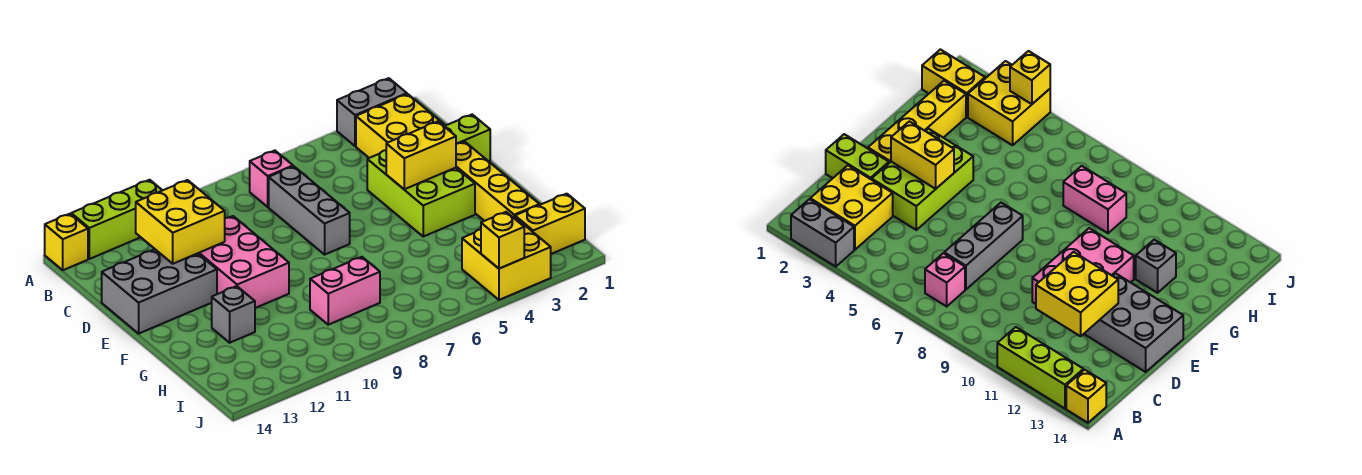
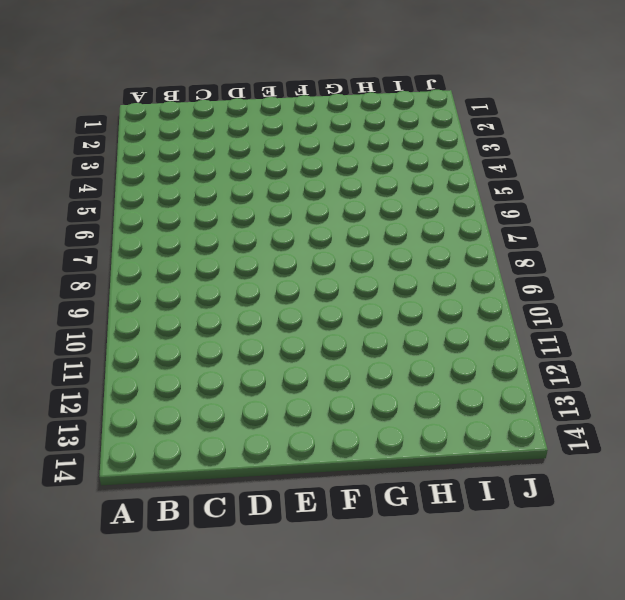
none -> grey brick A2:A3 level 1
none -> lime brick A11:A13 level 1
none -> yellow brick A14 level 1

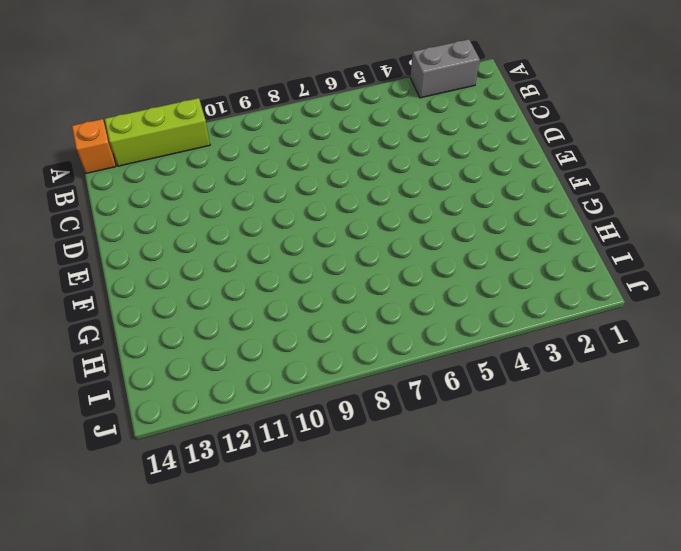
orange brick A14 level 1 -> yellow brick A14 level 1
none -> yellow brick B2:C3 level 1
none -> pink brick B7 level 1
none -> grey brick C7:E7 level 1

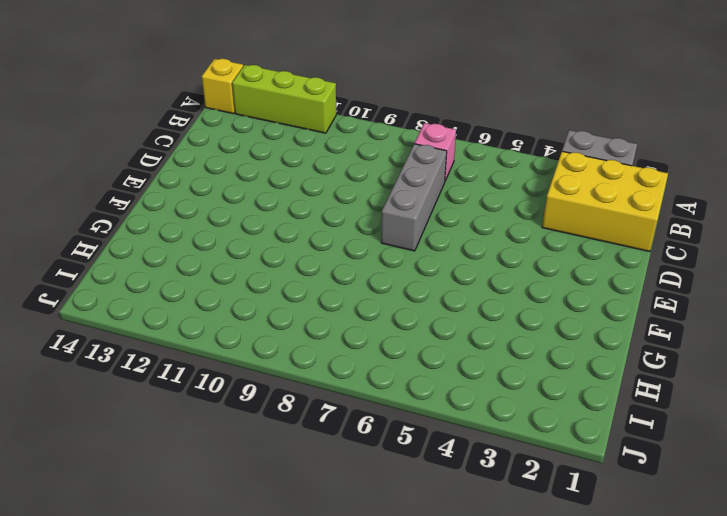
yellow brick B1:C3 level 1 -> yellow brick B2:C3 level 1
none -> lime brick D1:D2 level 1
none -> lime brick D3:F4 level 1
none -> pink brick D10:F11 level 1

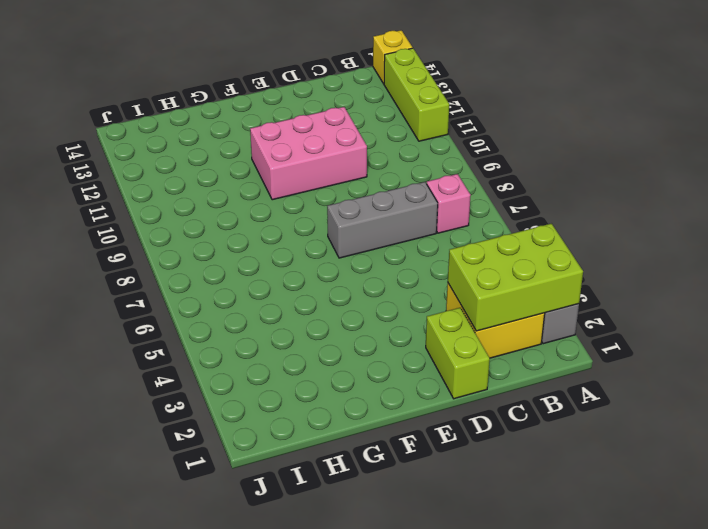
lime brick A2:C3 level 2 -> lime brick D3:F4 level 1
none -> grey brick D12:E14 level 1
none -> yellow brick E2:H2 level 1
none -> grey brick G12 level 1

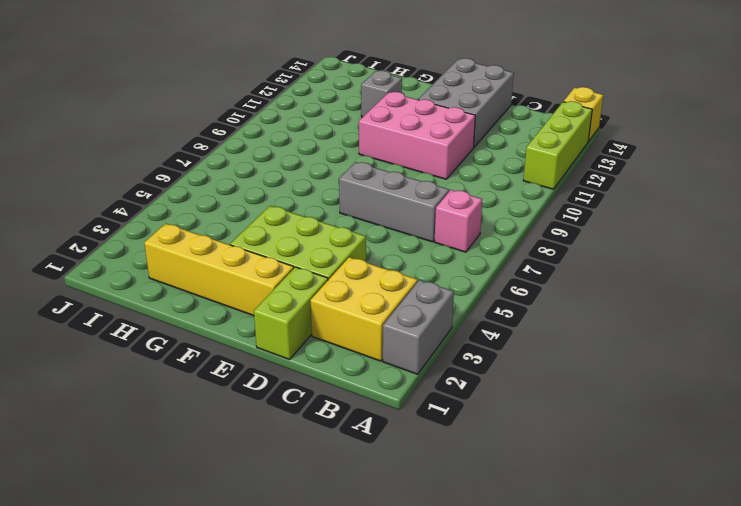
none -> pink brick H8:H9 level 1
none -> yellow brick I1:I2 level 1
none -> yellow brick I3:J4 level 1

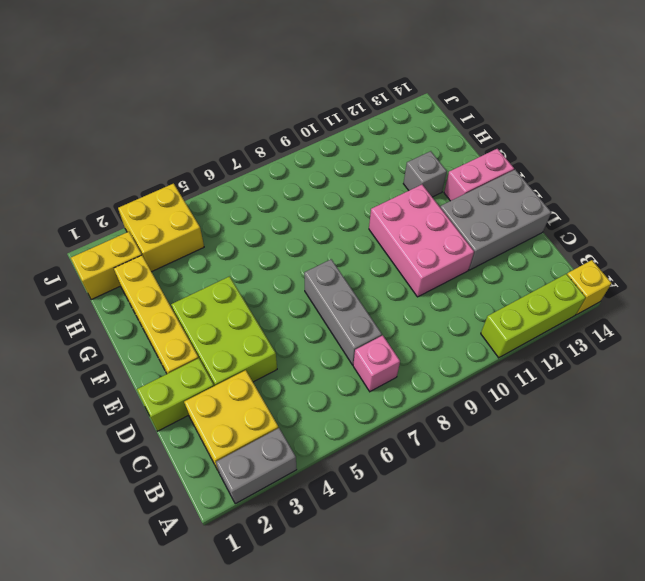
pink brick F13:F14 level 1 -> pink brick H8:H9 level 1
none -> yellow brick C11:D12 level 2
none -> yellow brick E3:E4 level 2
none -> yellow brick J4 level 2

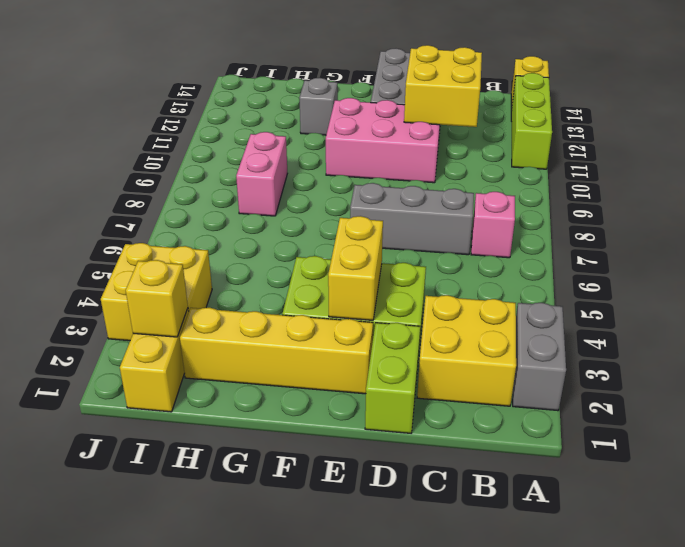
yellow brick I2 level 2 -> yellow brick J4 level 2

